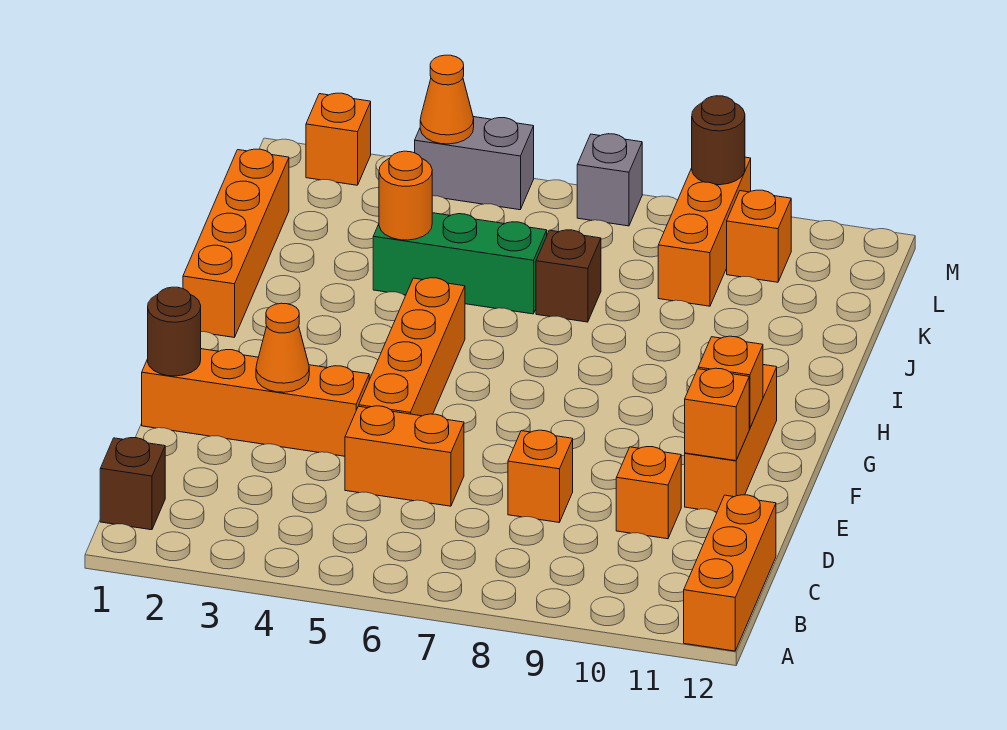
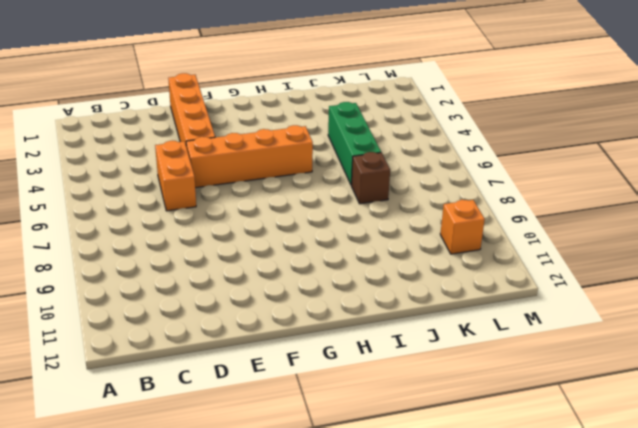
none -> orange brick A12:C12 level 1
none -> brown brick B1 level 1
none -> orange brick D8 level 1

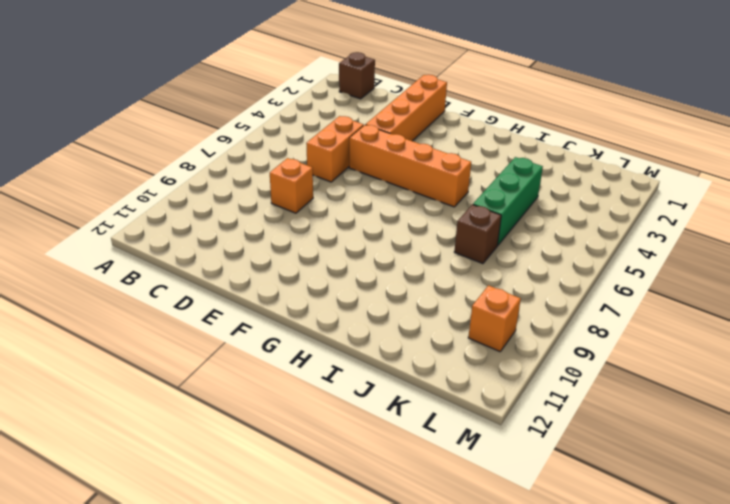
none -> orange brick A12:C12 level 1
none -> orange brick D10 level 1
none -> orange brick E11:G11 level 1

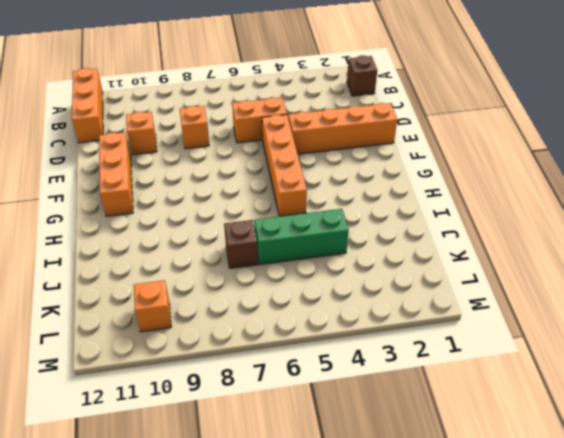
none -> orange brick H1:K1 level 1
none -> orange brick K9:M9 level 1
none -> orange brick M2 level 1

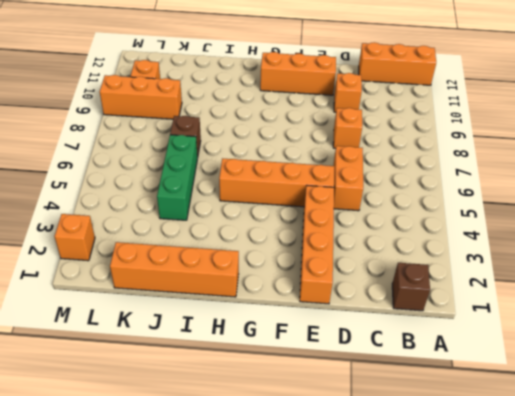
none -> grey brick M4:M5 level 1
none -> grey brick M7 level 1
none -> brown round brick E1 level 2

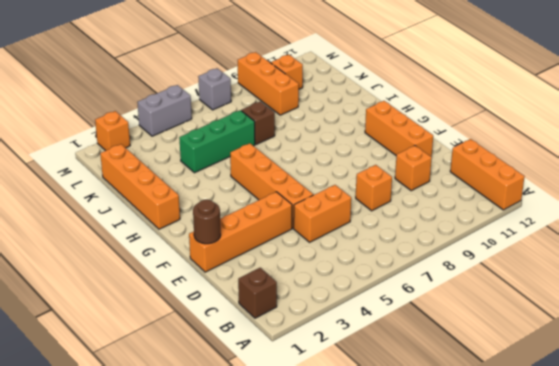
none -> orange cone E3 level 2
none -> orange brick E11 level 2
none -> orange brick F11 level 2

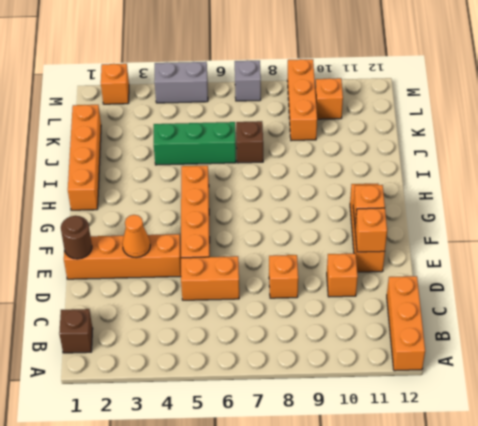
none -> orange round brick J4 level 2
none -> orange cone M4 level 2
none -> brown round brick M9 level 2

